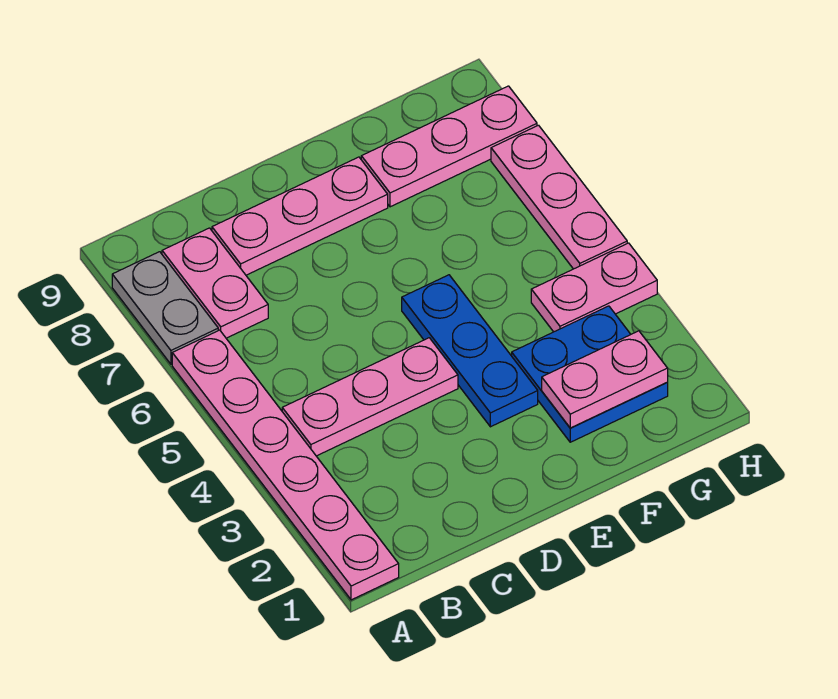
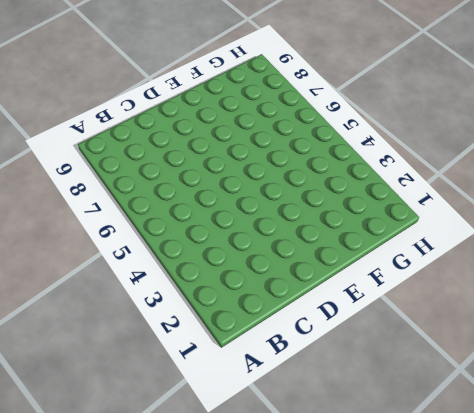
none -> pink plate A1:A6 level 1
none -> grey plate A7:A8 level 1

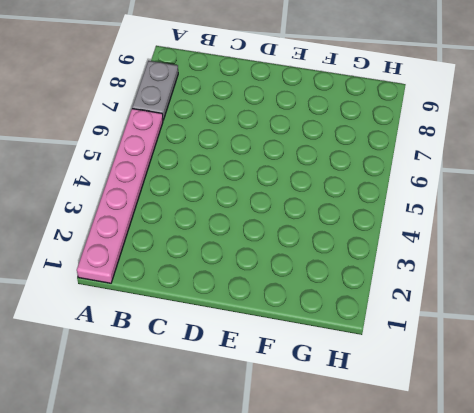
none -> pink plate B4:D4 level 1
none -> pink plate B7:B8 level 1

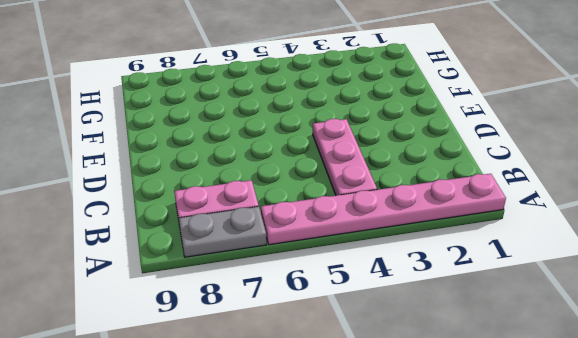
none -> pink plate C8:E8 level 1
none -> blue plate E3:E5 level 1

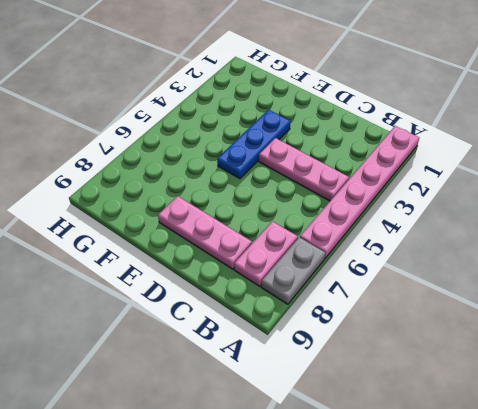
none -> blue plate F2:G3 level 1
none -> pink plate F8:H8 level 1

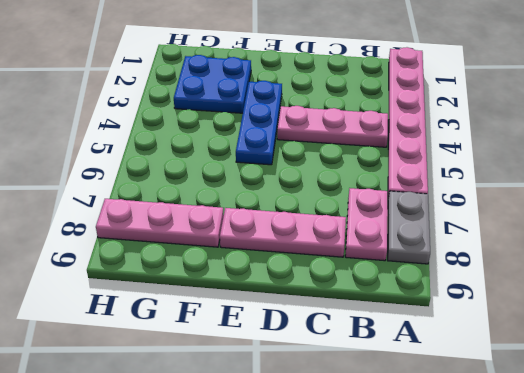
none -> pink plate G4:H4 level 1
none -> pink plate H5:H7 level 1

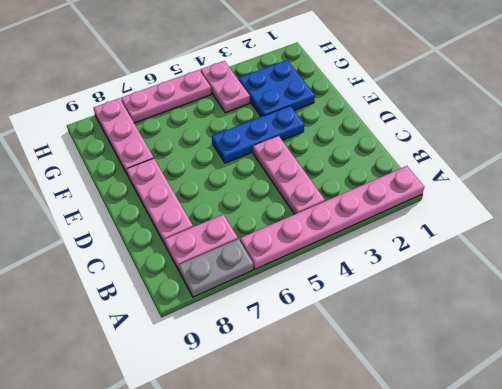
none -> pink plate F2:G2 level 2

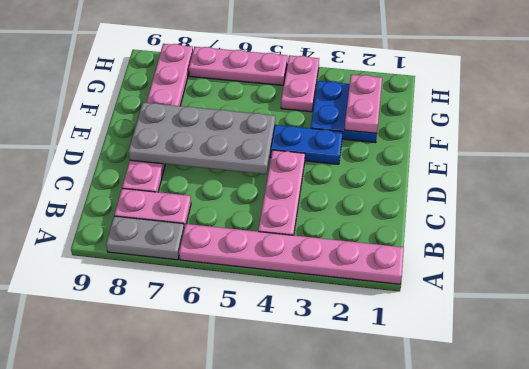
grey plate D5:E8 level 2 -> none

